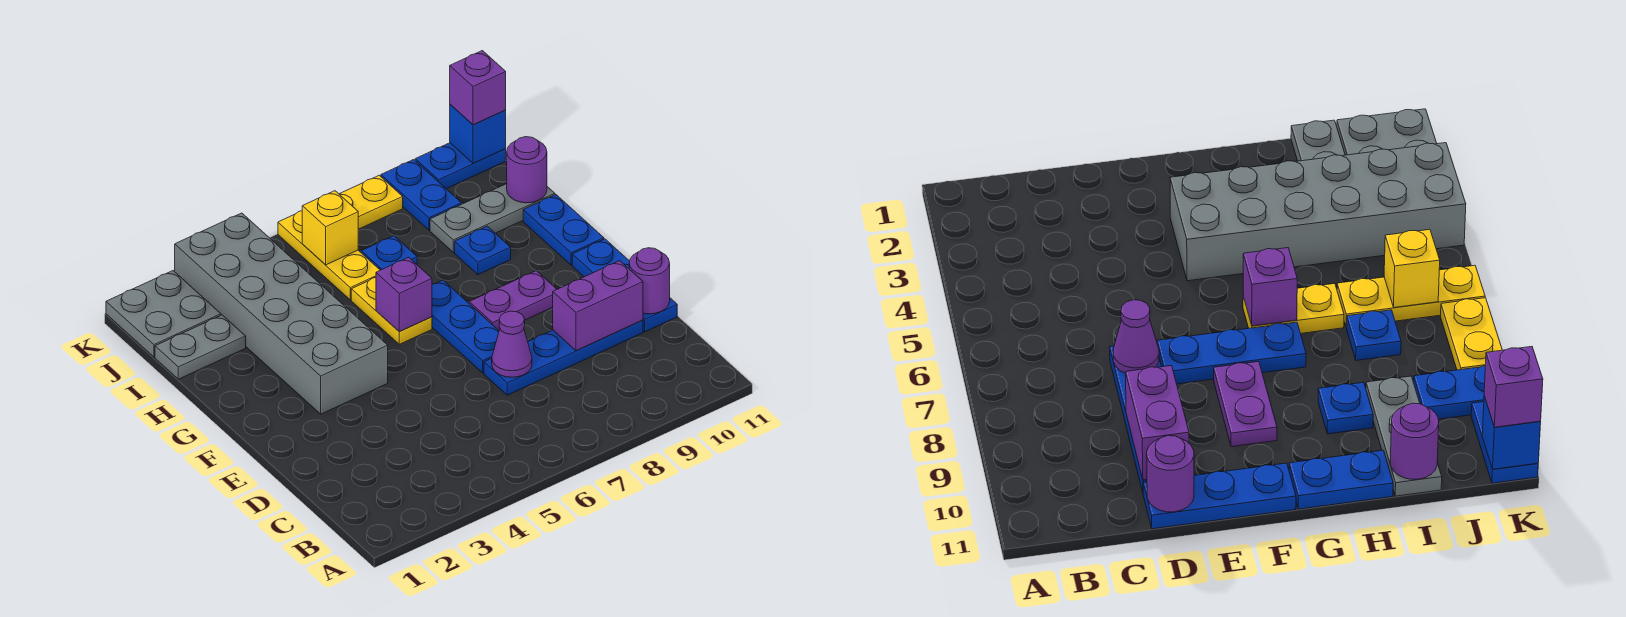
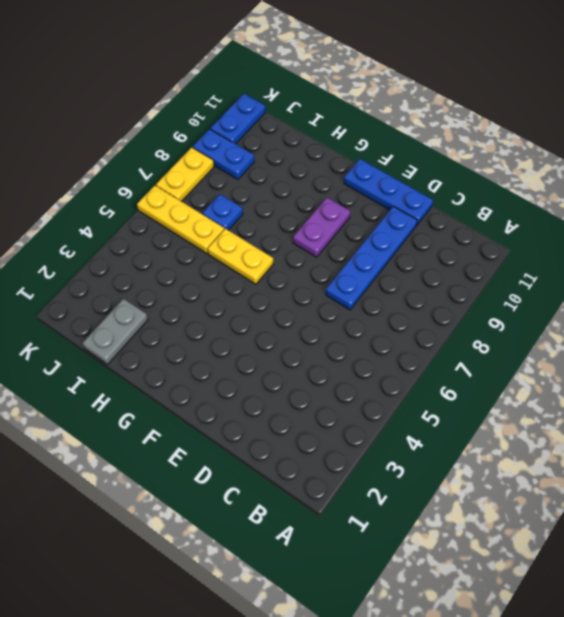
none -> blue plate E7:G7 level 1
none -> grey brick F3:K4 level 1
none -> blue plate G11:H11 level 1

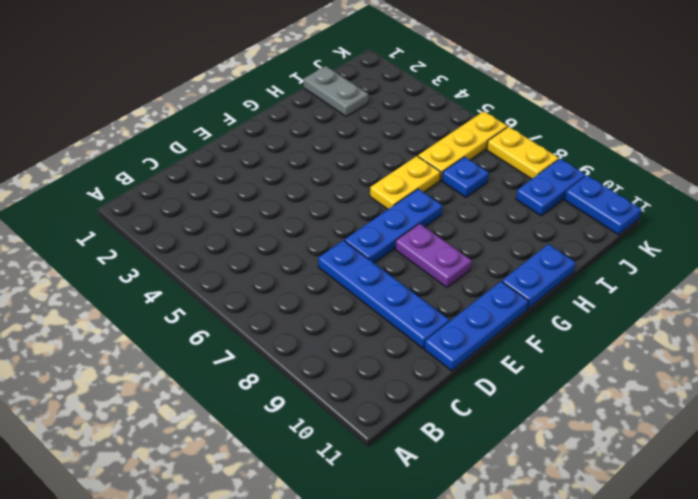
none -> grey brick F3:K4 level 1
none -> blue plate H9 level 1
none -> grey plate I9:I11 level 1

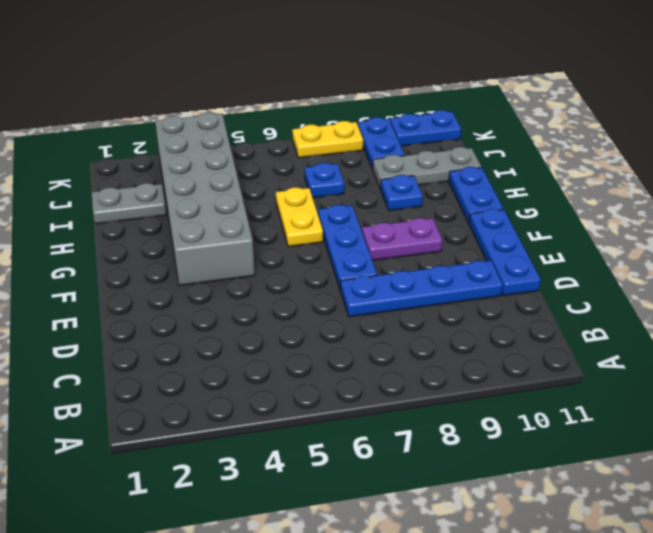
none -> yellow plate I6:K6 level 1
none -> grey plate J1:K2 level 1
none -> purple cone D7 level 2

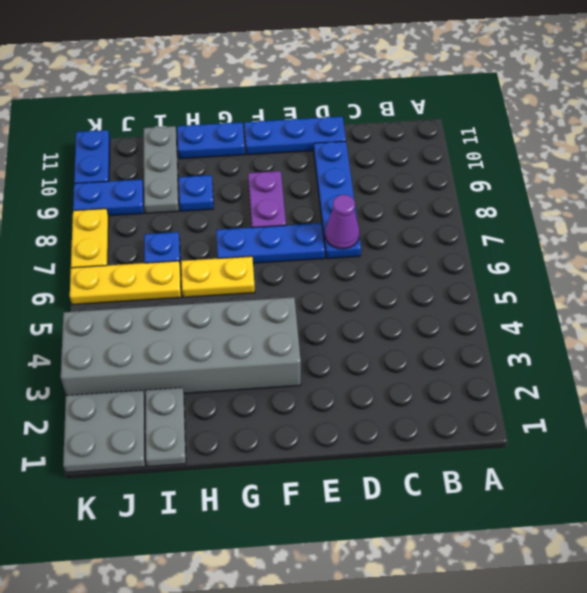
none -> purple brick D9:D10 level 2
none -> purple round brick D11 level 2
none -> purple brick G6 level 2

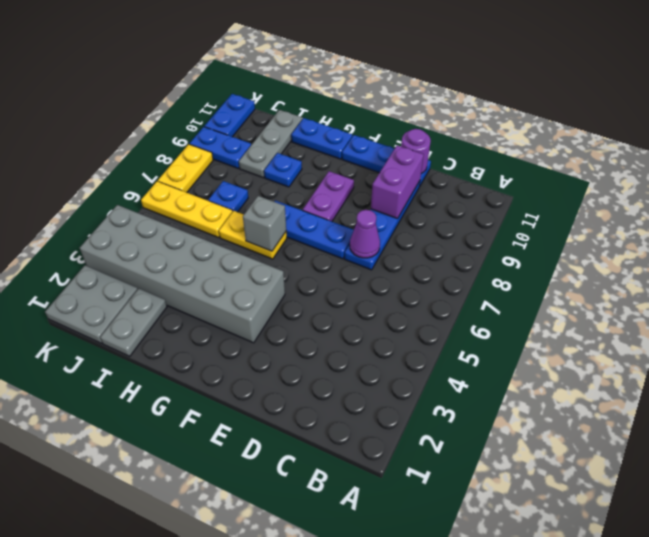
grey brick G6 level 2 -> purple brick G6 level 2
none -> purple round brick I11 level 2
none -> yellow brick J6 level 2
none -> blue brick K11 level 2

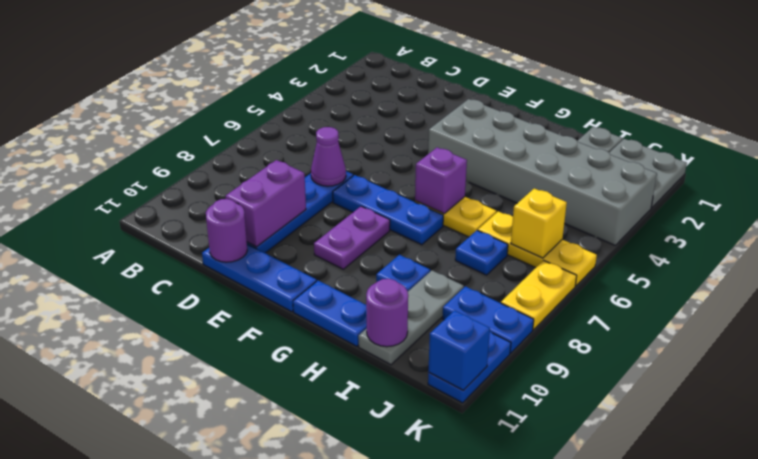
none -> purple brick K11 level 3

